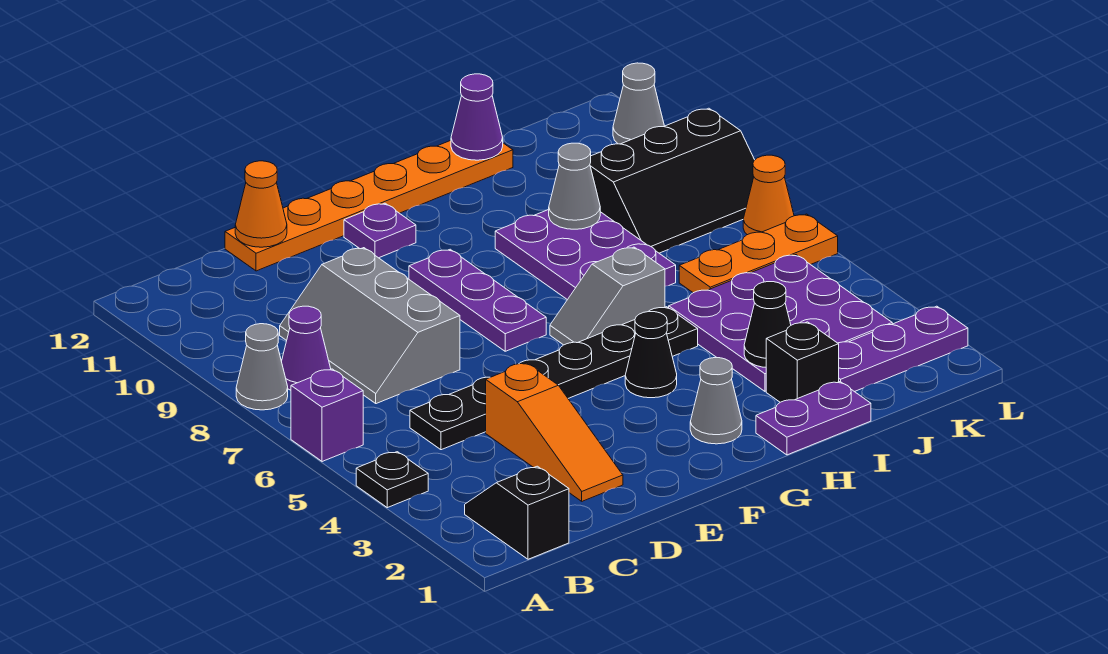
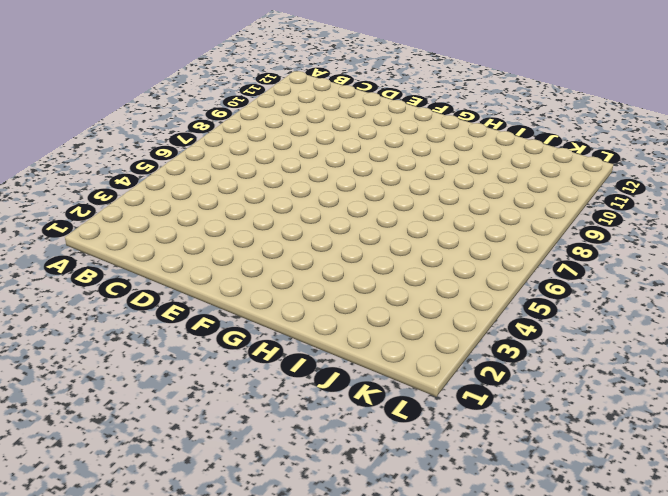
none -> black plate A4 level 1
none -> purple brick A6 level 1
none -> grey cone A8 level 1

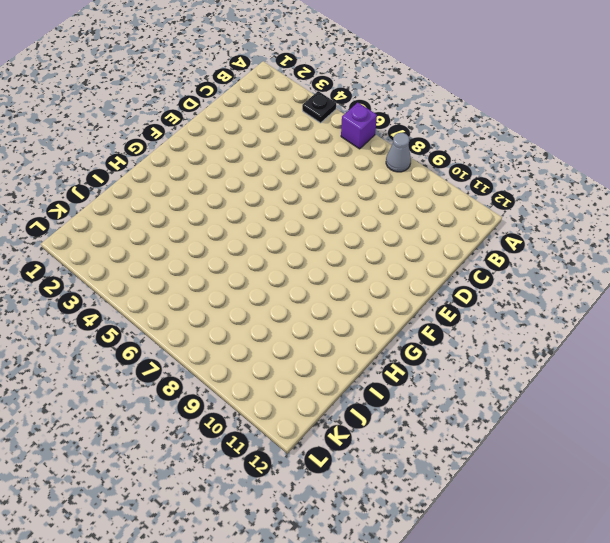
none -> black slope B1:B2 level 1 top 1
none -> purple cone B8 level 1
none -> black plate C5:H5 level 1

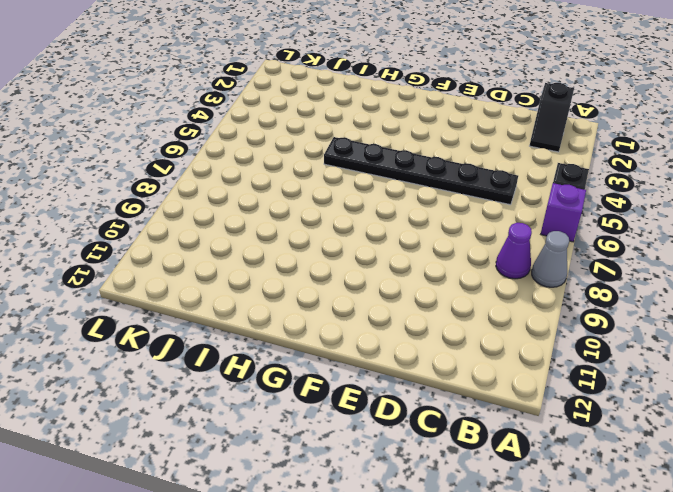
none -> grey slope C7:D9 level 1 top D
none -> orange slope D2:D4 level 1 top 4
none -> orange plate D12:I12 level 1

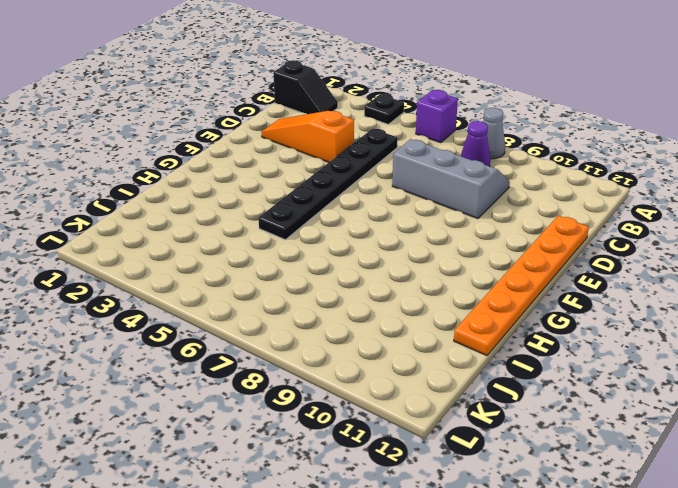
none -> purple plate F7:F9 level 1
none -> purple plate F11 level 1
none -> grey cone G2 level 1

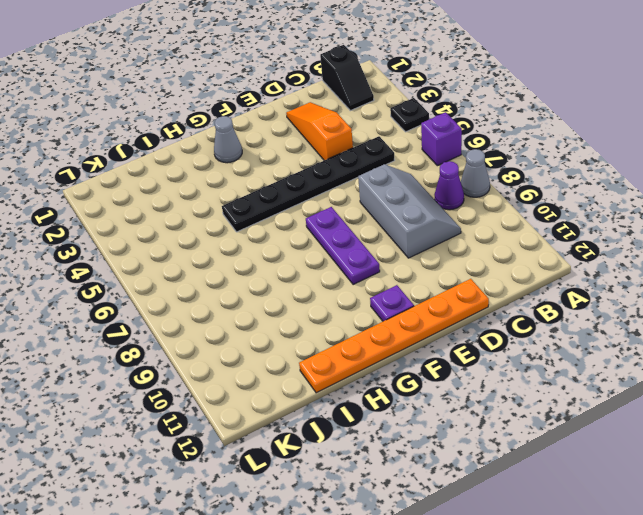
none -> black cone G4 level 1
none -> grey slope G6:H6 level 1 top H
none -> purple plate H1:I1 level 1

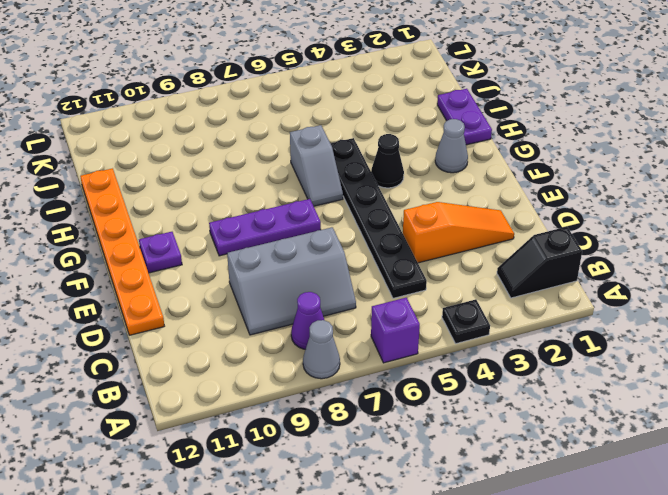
none -> purple plate H7:I9 level 1
none -> black brick I2 level 1
none -> purple plate I3:K5 level 1

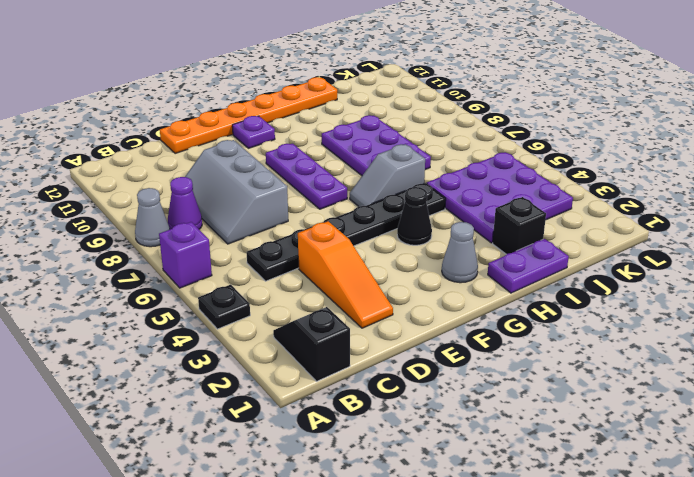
none -> purple plate J2:L2 level 1
none -> orange plate J6:L6 level 1
none -> black slope J8:L9 level 1 top 9

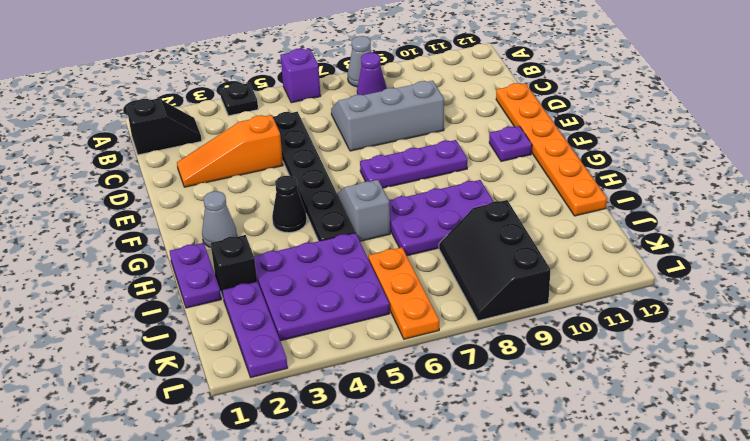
none -> orange cone L7 level 1
none -> grey cone L11 level 1
none -> orange cone D12 level 2

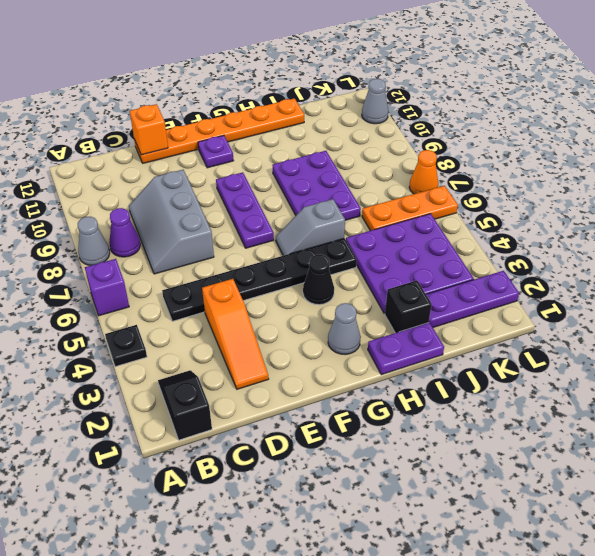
orange brick D12 level 2 -> orange cone D12 level 2
none -> black slope J8:L9 level 1 top 9
none -> black cone I3 level 2
none -> grey cone I9 level 2

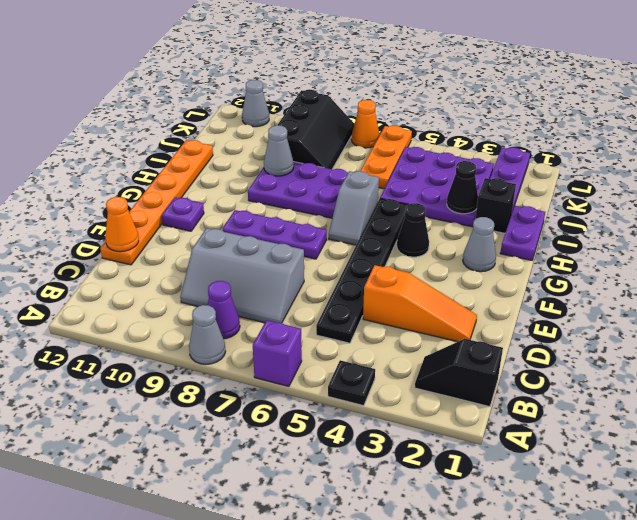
none -> purple cone I12 level 2

